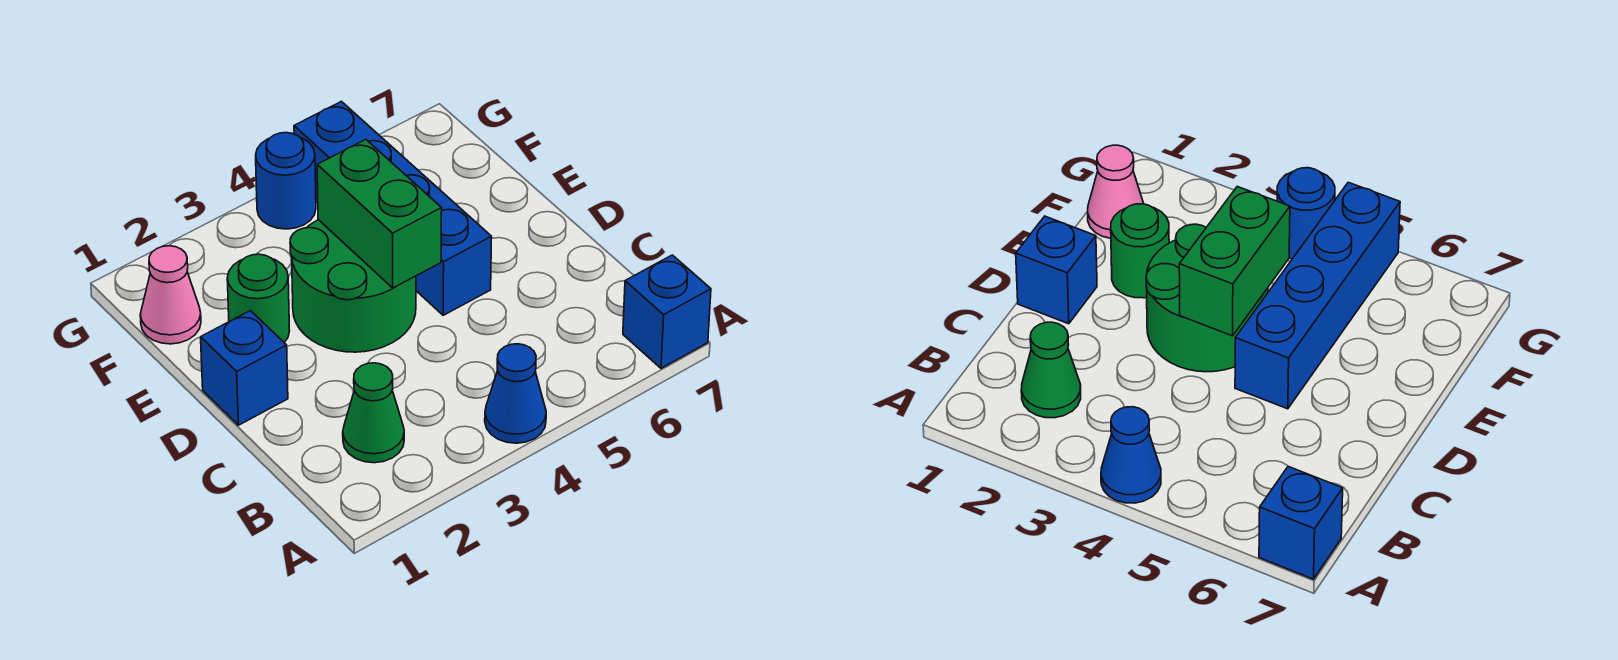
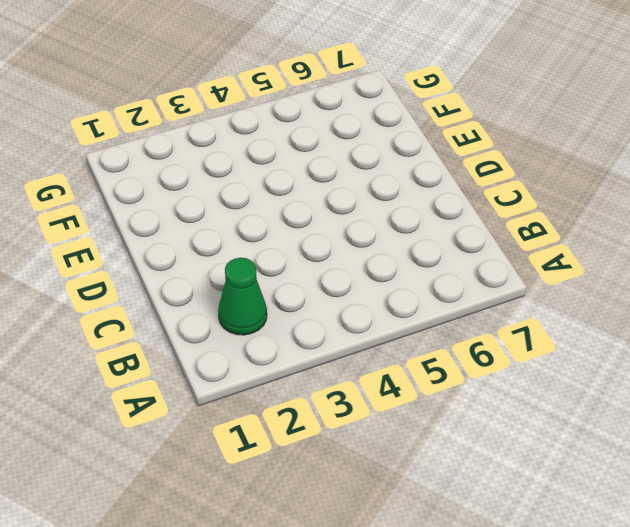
none -> blue cone A4 level 1
none -> blue brick A7 level 1

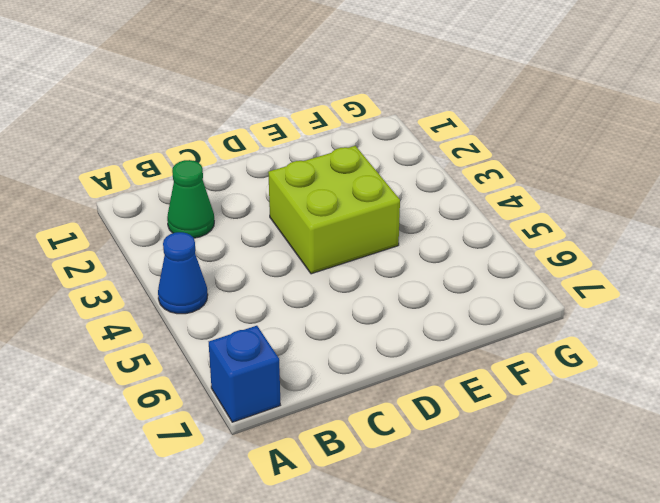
lime brick D3:E4 level 1 -> green round brick D3:E4 level 1
none -> blue brick D1 level 1
none -> blue brick D5:G5 level 1

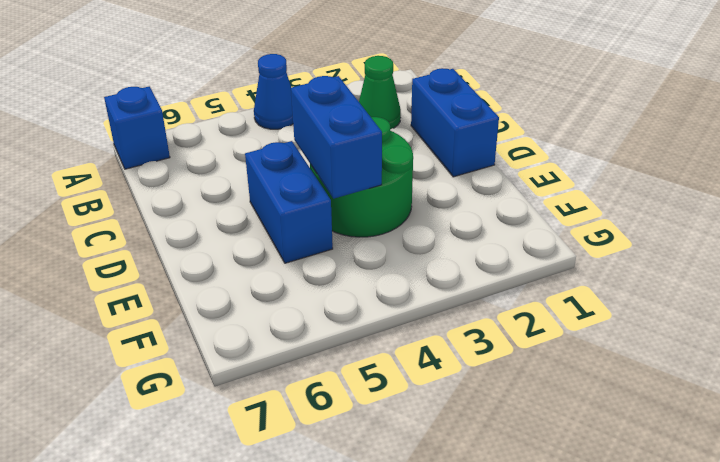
blue brick C1:D1 level 1 -> blue brick D1 level 1
blue brick D4:E4 level 2 -> green brick D4:E4 level 2
blue brick D5:E5 level 1 -> blue brick D5:G5 level 1
none -> green round brick E2 level 1
none -> pink cone F1 level 1

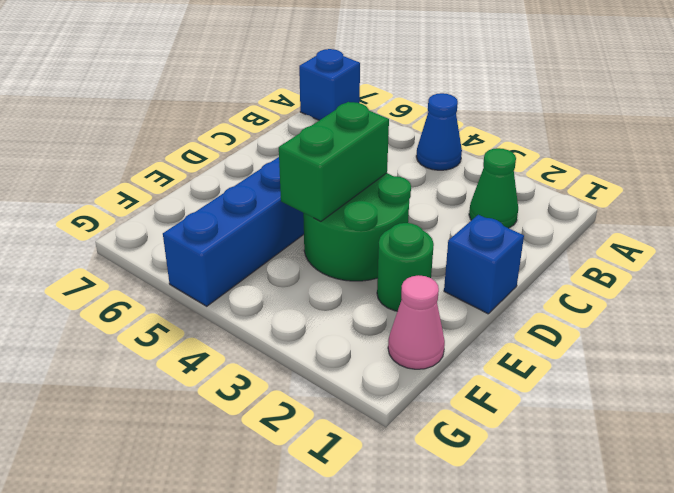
none -> blue round brick G4 level 1

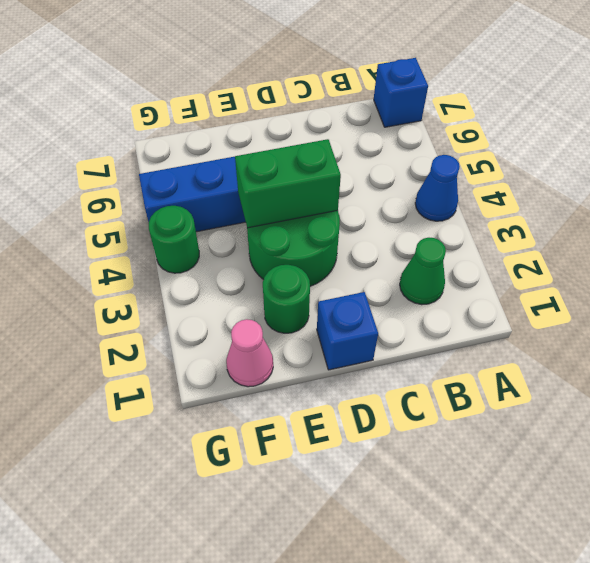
green round brick G4 level 1 -> blue round brick G4 level 1

